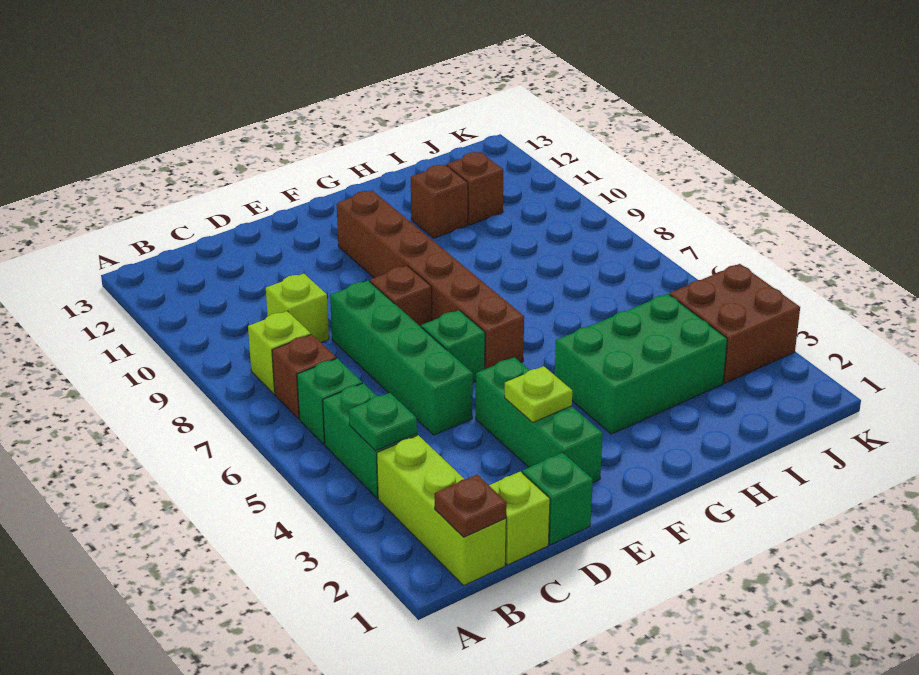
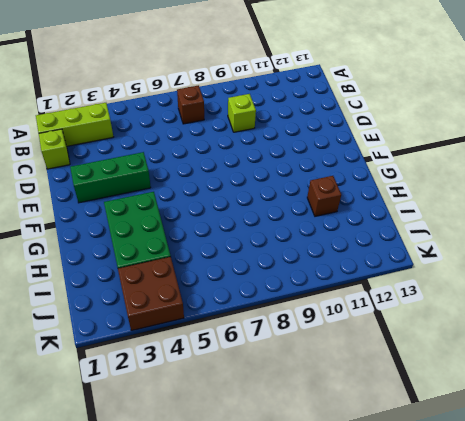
none -> green brick B4:B5 level 1
none -> green brick B6 level 1
none -> lime brick B8 level 1

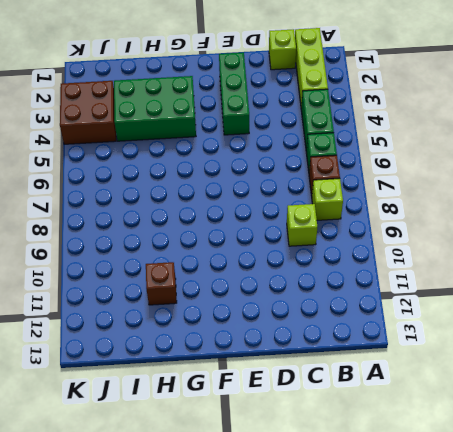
none -> green brick D1 level 1
none -> green brick D5:D8 level 1
none -> green brick E6 level 1

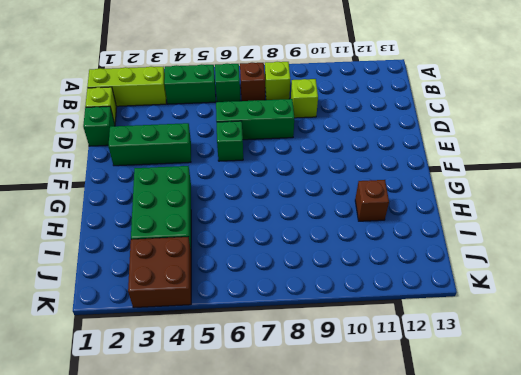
green brick D6:D8 level 1 -> green brick D5:D8 level 1
none -> brown brick E8 level 1
none -> brown brick F6:F11 level 1
none -> brown brick I11 level 1

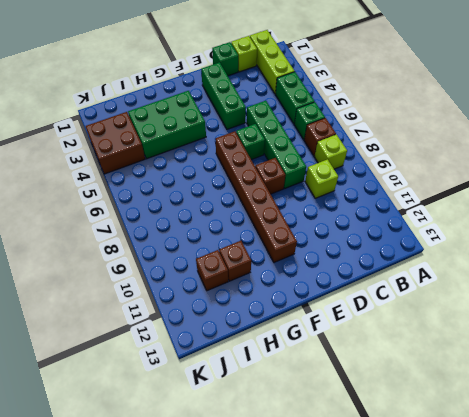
none -> brown plate B1 level 2
none -> green plate B4 level 2
none -> lime plate E3 level 2

